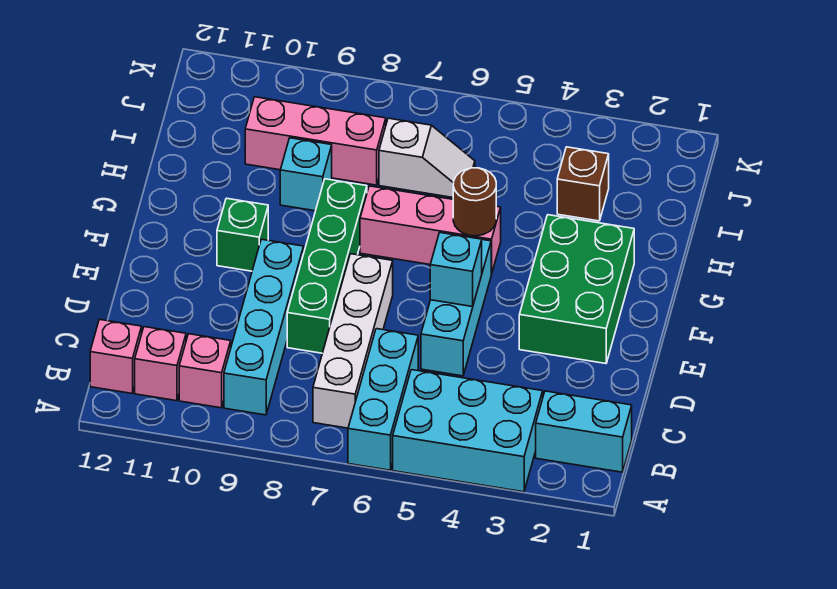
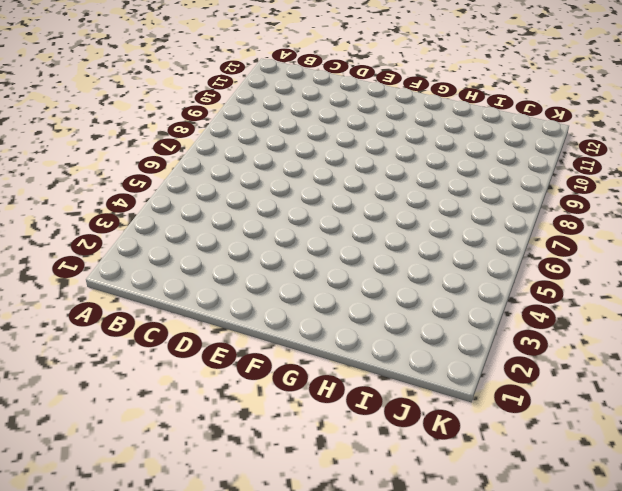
none -> cyan brick A3:B5 level 1
none -> cyan brick A6:C6 level 1
none -> cyan brick B1:B2 level 1

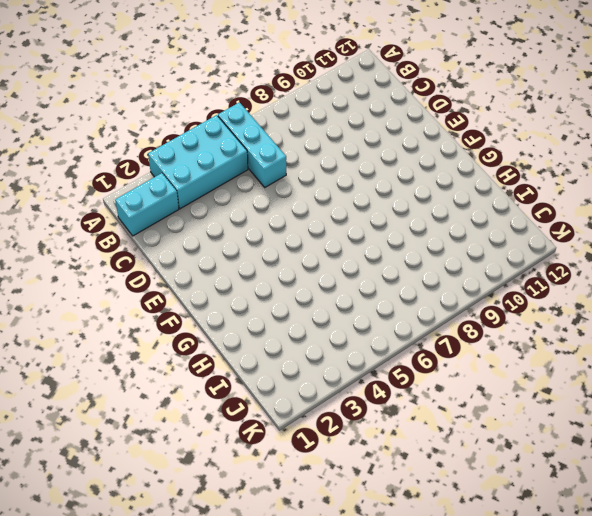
none -> white brick B7:E7 level 1
none -> cyan brick B9:E9 level 1
none -> pink brick B10 level 1

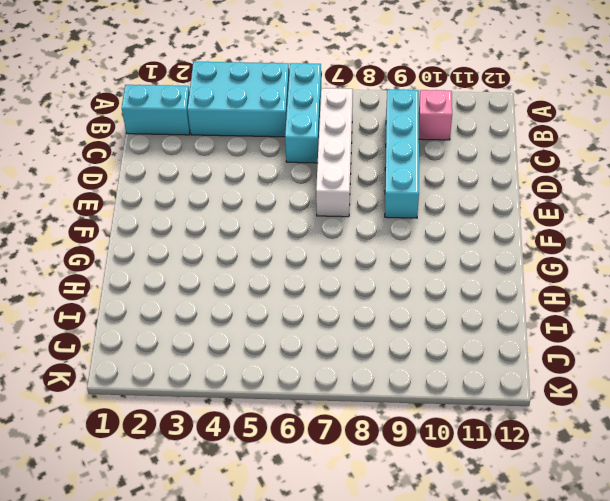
none -> pink brick B11 level 1
none -> pink brick B12 level 1
none -> cyan brick D5:F5 level 1

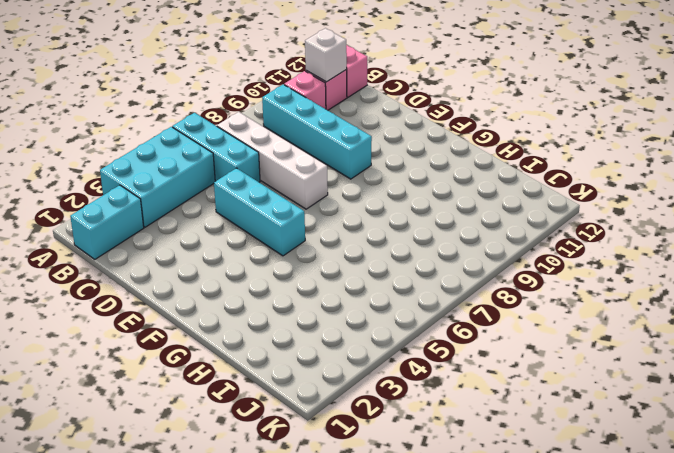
white brick B11 level 2 -> none
none -> green brick D8:G8 level 1
none -> green brick E2:G3 level 1
none -> green brick F10 level 1

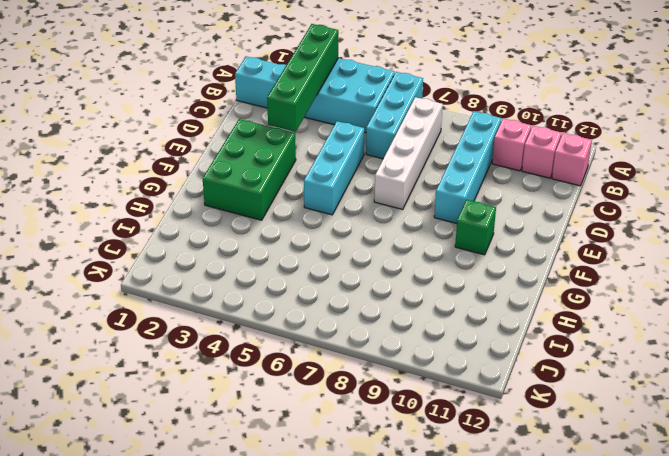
green brick A3:D3 level 2 -> green brick D8:G8 level 1
none -> pink brick G5:G7 level 1
none -> cyan brick H9 level 1
none -> brown brick I3 level 1

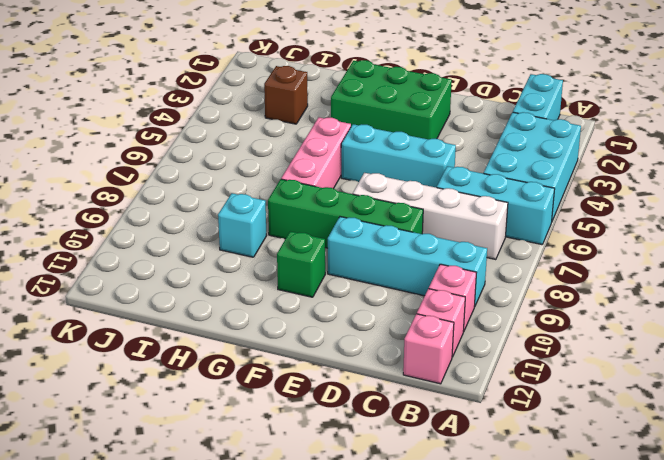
none -> white slope I6:I7 level 1 top 7
none -> pink brick I8:I10 level 1
none -> cyan brick E5 level 2

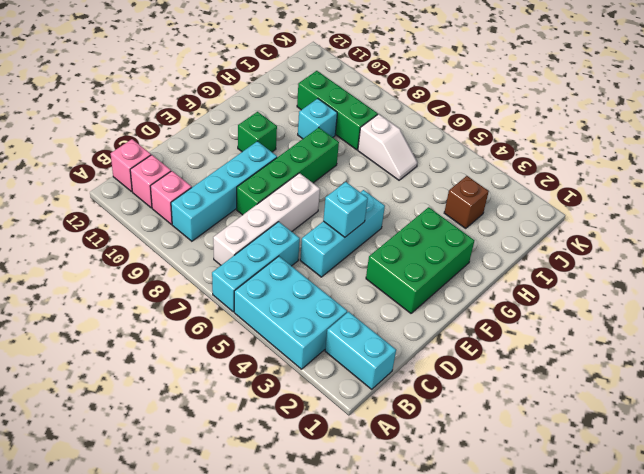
green brick I8:I10 level 1 -> pink brick I8:I10 level 1
none -> pink brick G5:G7 level 1
none -> brown round brick G5 level 2

